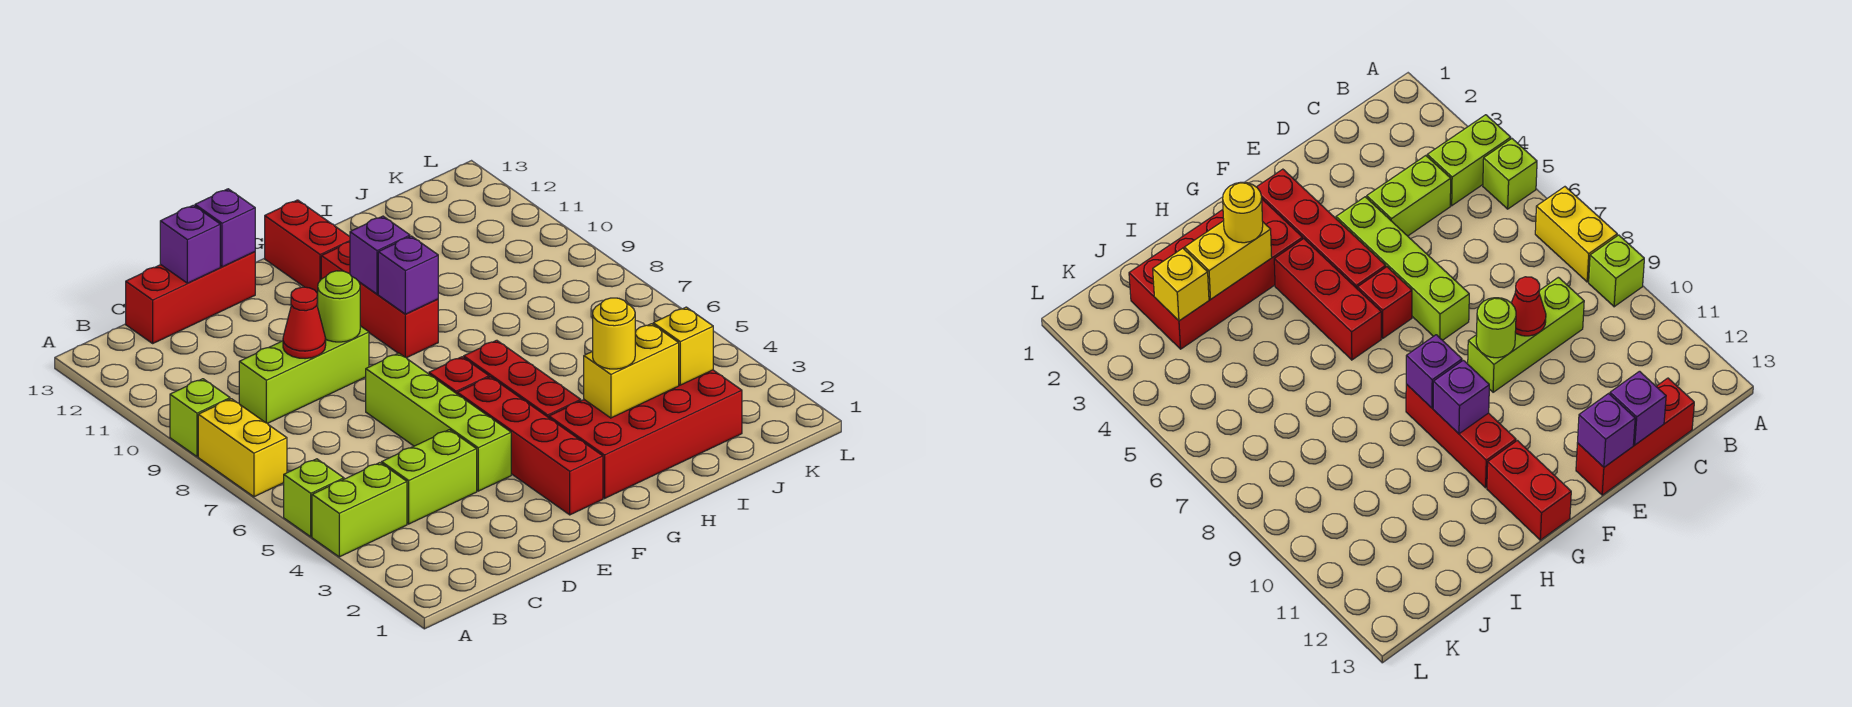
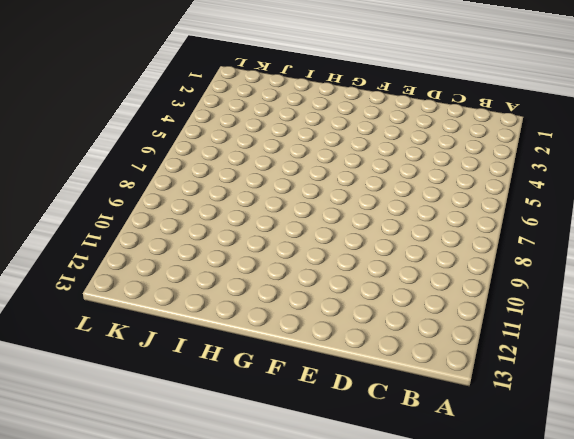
none -> lime brick A4:B4 level 1
none -> lime brick A5 level 1
none -> yellow brick A7:A8 level 1

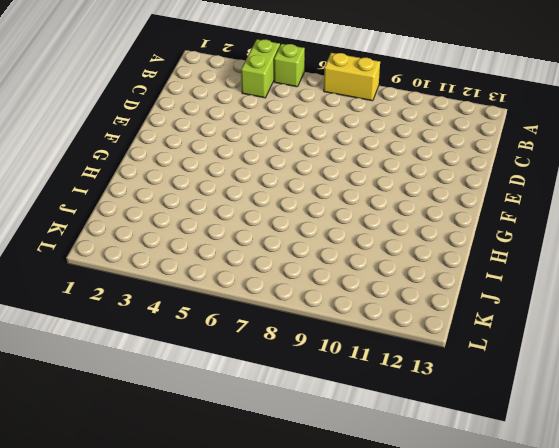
none -> lime brick A9 level 1
none -> lime brick C4:D4 level 1
none -> lime brick C9:E9 level 1

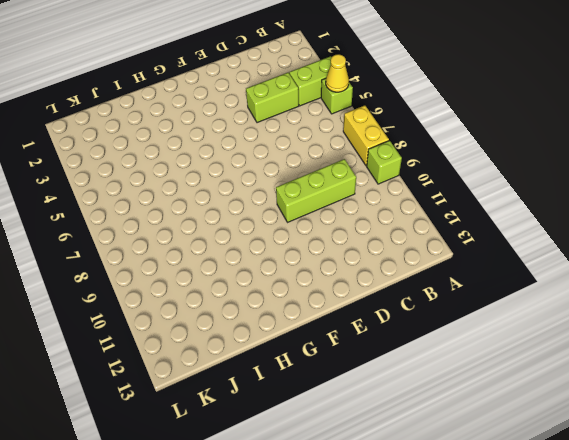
yellow cone A5 level 2 -> none
none -> red brick C13:E13 level 1
none -> lime brick E4:E7 level 1
none -> red brick F2:F5 level 1

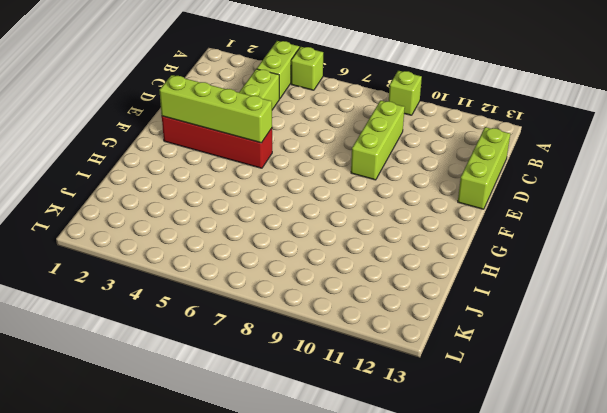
lime brick C13:E13 level 1 -> red brick C13:E13 level 1
lime brick F2:F5 level 2 -> lime brick E4:E7 level 1
none -> yellow brick A7:A8 level 1
none -> red brick F6 level 1
none -> red brick G2:J3 level 1

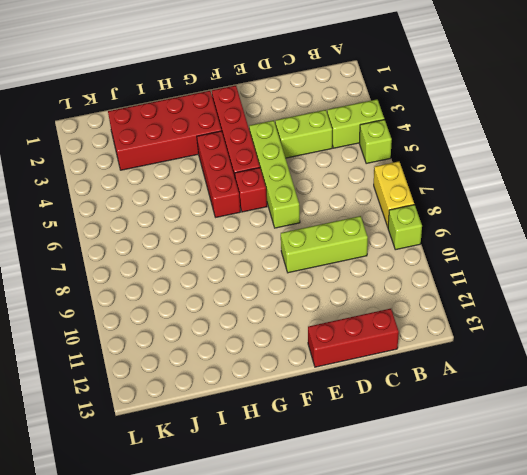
none -> red brick G9:G11 level 1
none -> red brick G12:G13 level 1
none -> red cone D9 level 2

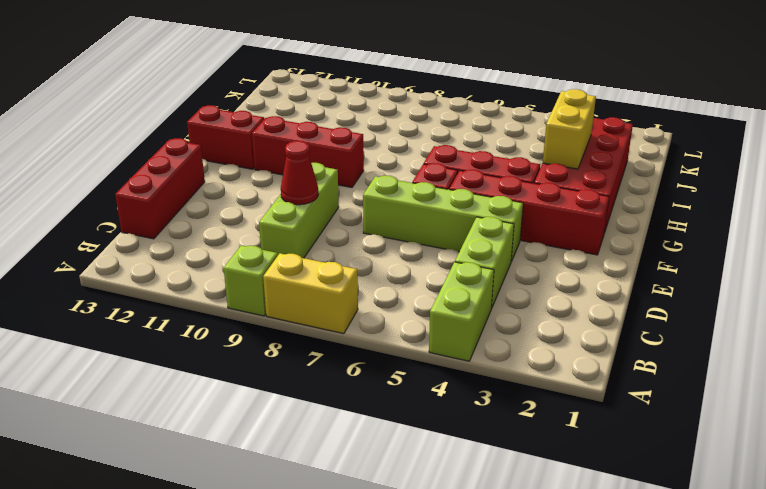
none -> lime brick A5 level 1
none -> purple brick D13 level 2
none -> lime round brick E9 level 2

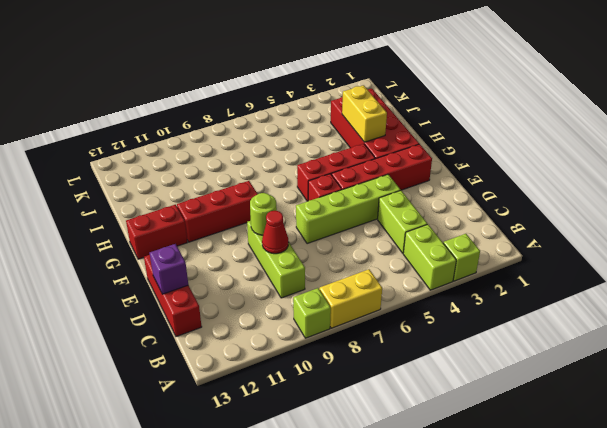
lime brick A3 level 1 -> lime brick A5 level 1
none -> purple brick E13 level 2
none -> purple brick G9 level 2
none -> purple brick G10 level 2

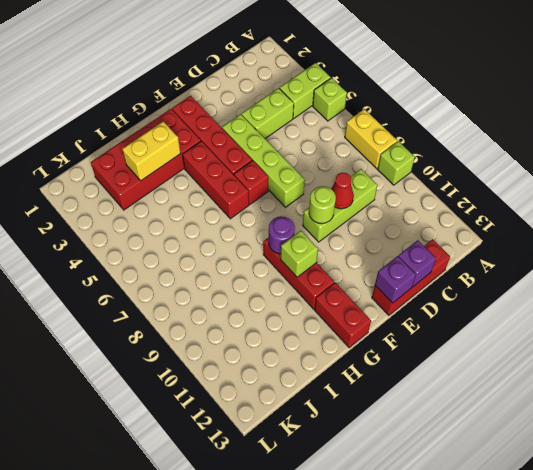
purple round brick G9 level 2 -> purple brick G9 level 2
lime brick G10 level 2 -> purple brick G10 level 2
none -> yellow brick J3 level 2
none -> yellow round brick H3 level 3

